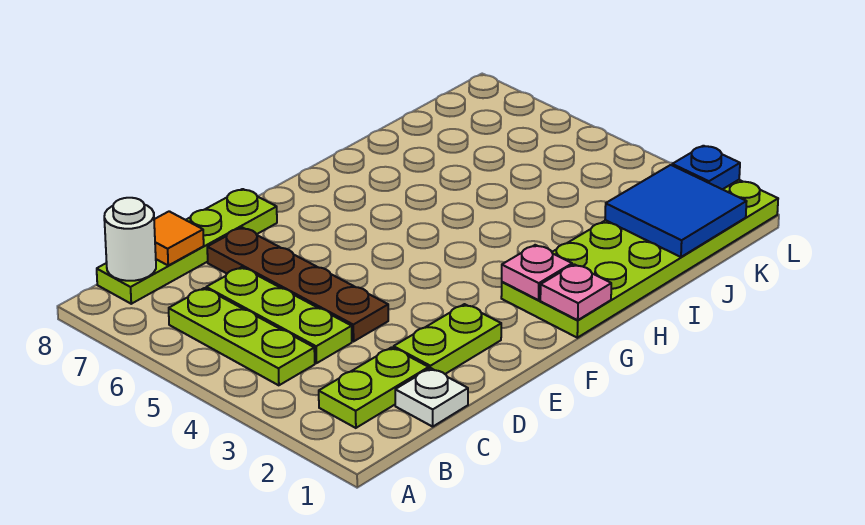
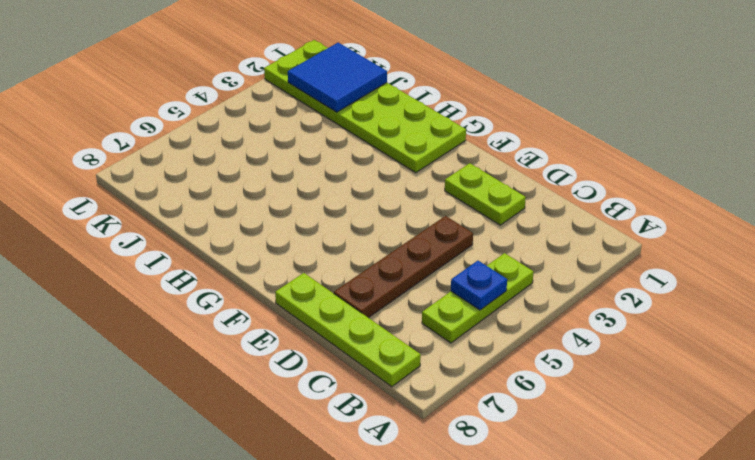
blue plate B5 level 2 -> blue plate L2 level 2
none -> lime plate B2:C2 level 1
none -> white plate C1 level 1
none -> lime plate C4:C6 level 1

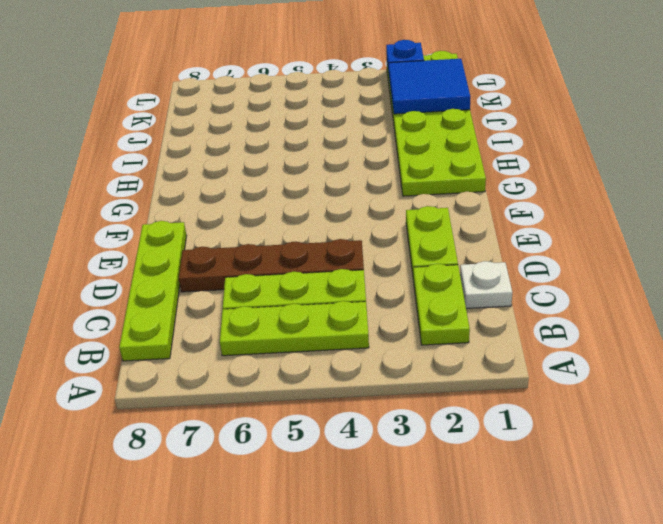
none -> white round brick B8 level 2
none -> orange tile C8 level 2
none -> pink plate G1 level 2

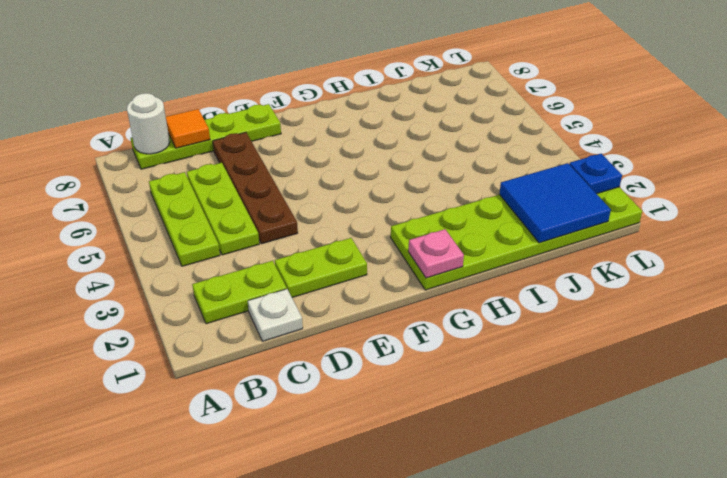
none -> pink plate G2 level 2

